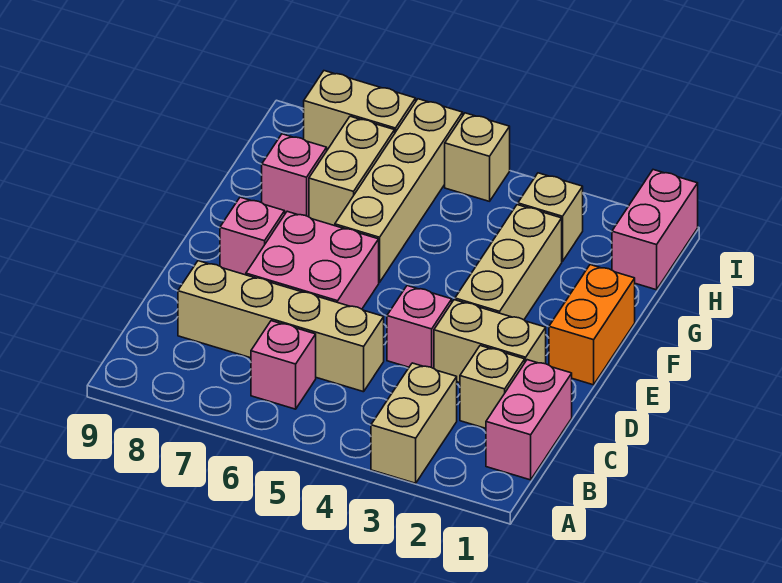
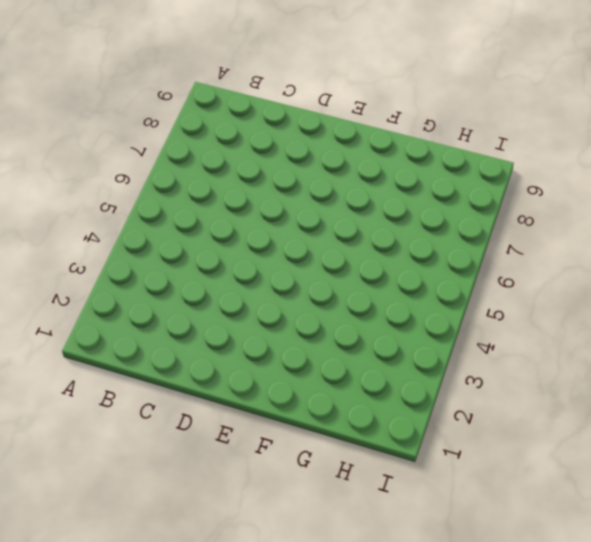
none -> tan brick A3:B3 level 1
none -> pink brick B1:C1 level 1
none -> pink brick B6 level 1

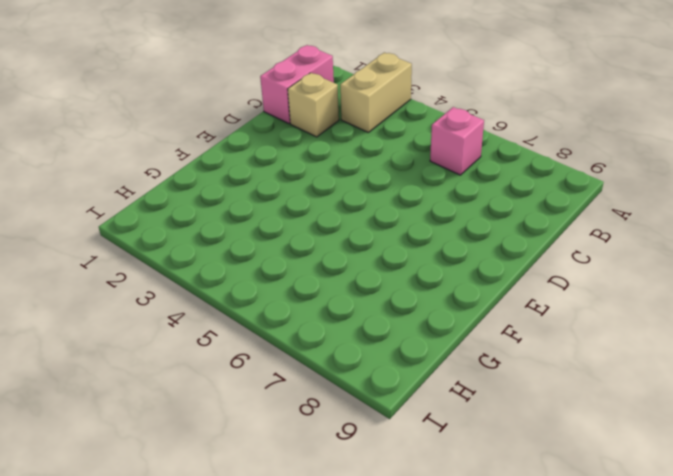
none -> tan brick C5:C8 level 1
none -> tan brick D2:D3 level 1
none -> pink brick D4 level 1

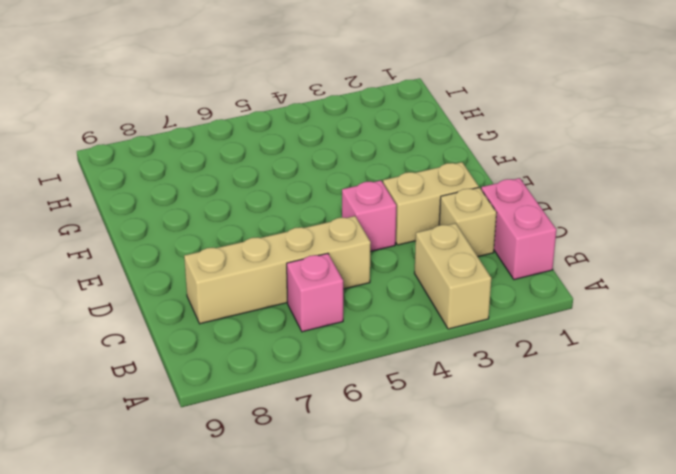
none -> pink brick D6:E7 level 1
none -> orange brick E1:F1 level 1
none -> tan brick E3:G3 level 1

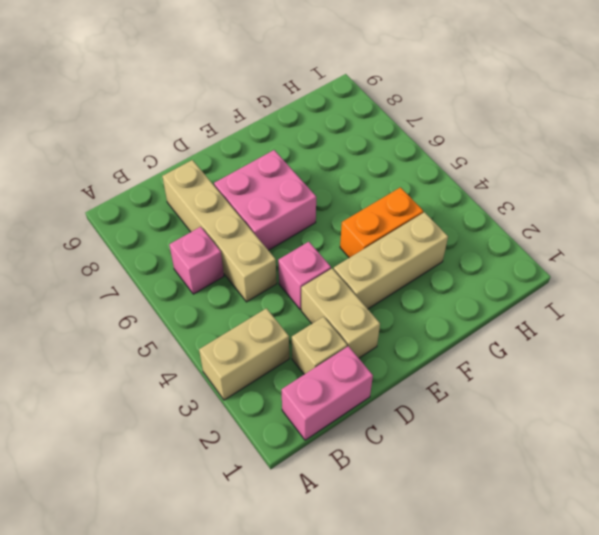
orange brick F4:G4 level 1 -> orange brick E1:F1 level 1
none -> pink brick E8 level 1
none -> tan brick F6:I6 level 1
none -> tan brick G7:H7 level 1

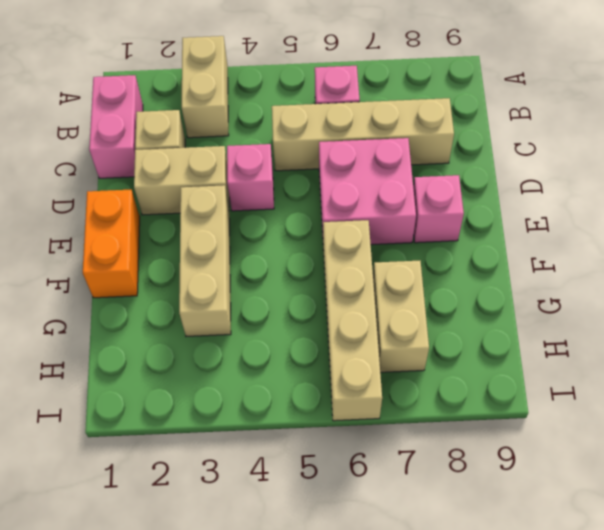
none -> pink brick G8 level 1
none -> pink brick H1:I1 level 1
none -> tan brick H3 level 1

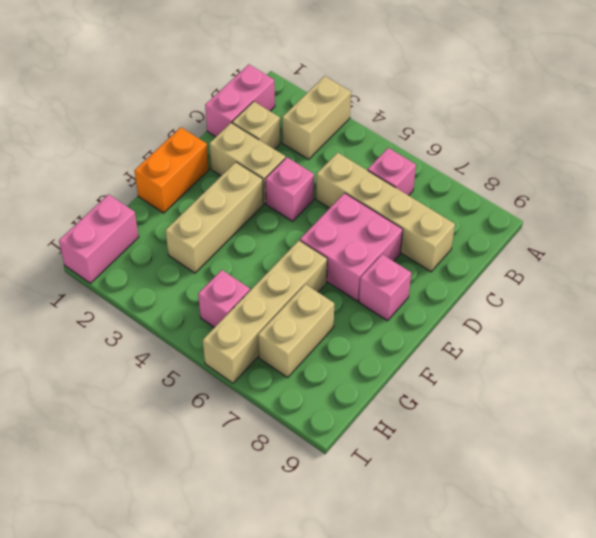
pink brick H5 level 1 -> pink brick G8 level 1
none -> tan brick H3 level 1
none -> tan brick I5 level 1
none -> tan brick I7:I8 level 1

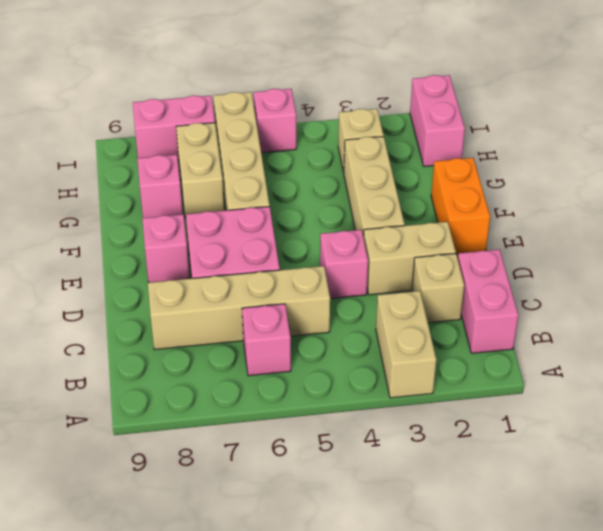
pink brick I5 level 1 -> tan brick I5 level 1
pink brick I7:I8 level 1 -> tan brick I7:I8 level 1

